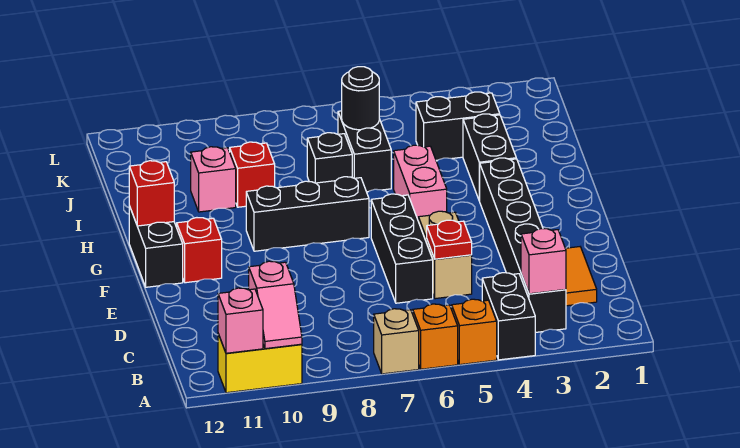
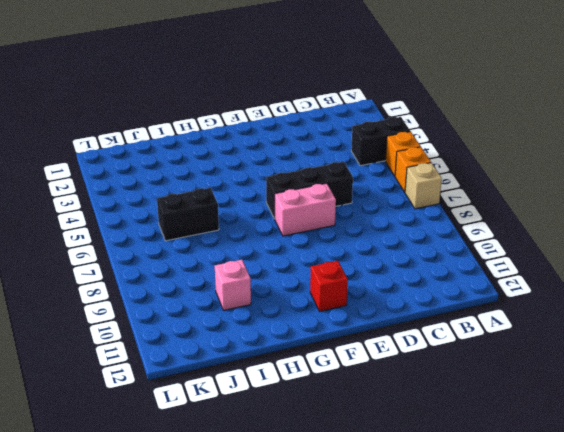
pink brick E7:F7 level 1 -> pink brick G5:H5 level 1
none -> yellow brick A10:A11 level 1
none -> black brick B3:G3 level 1
none -> orange tile C2:D2 level 1

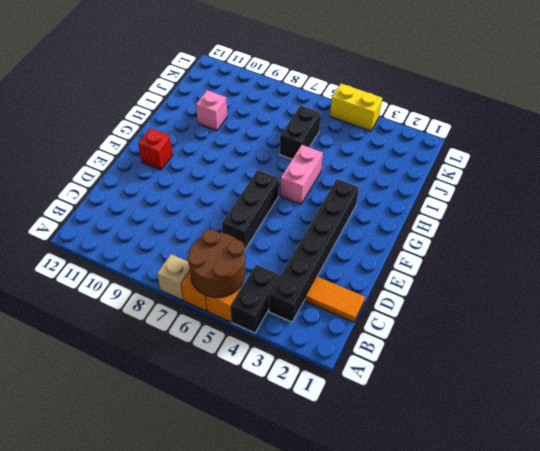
brown round brick A5:B6 level 2 -> none
orange tile C1:C2 level 1 -> orange tile C2:D2 level 1
yellow brick L4:L5 level 1 -> yellow brick A10:A11 level 1
none -> tan brick D5:E5 level 1
none -> black brick F12:G12 level 1
none -> black brick G7:G9 level 1

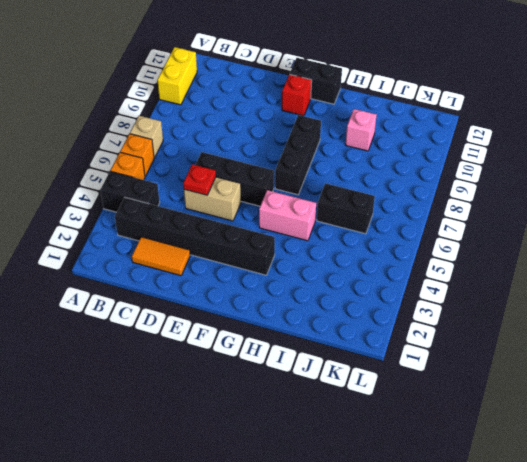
none -> black brick H3:I3 level 1
none -> black brick I7 level 1
none -> red brick I9 level 1

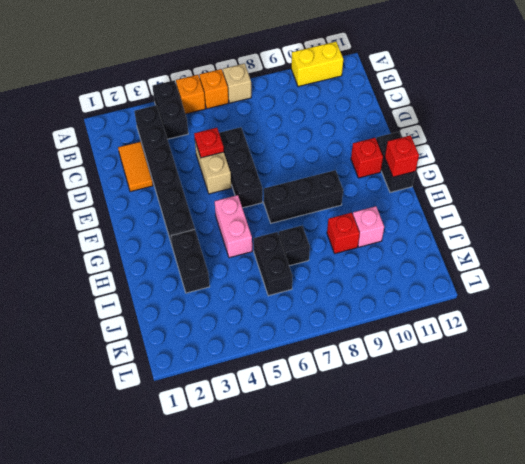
none -> black brick J3:J4 level 1
none -> pink slope A10:B10 level 2 top B
none -> pink brick A11 level 2

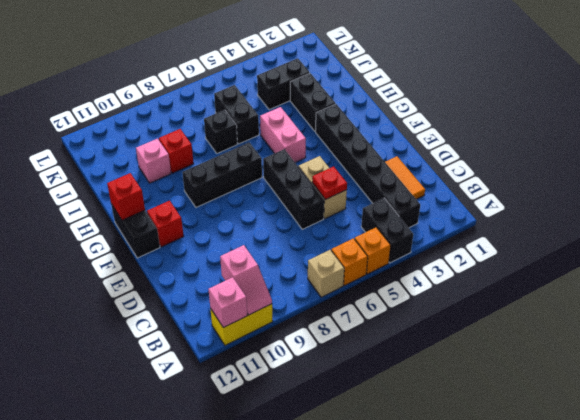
none -> pink brick B3 level 2
none -> black round brick J6 level 2

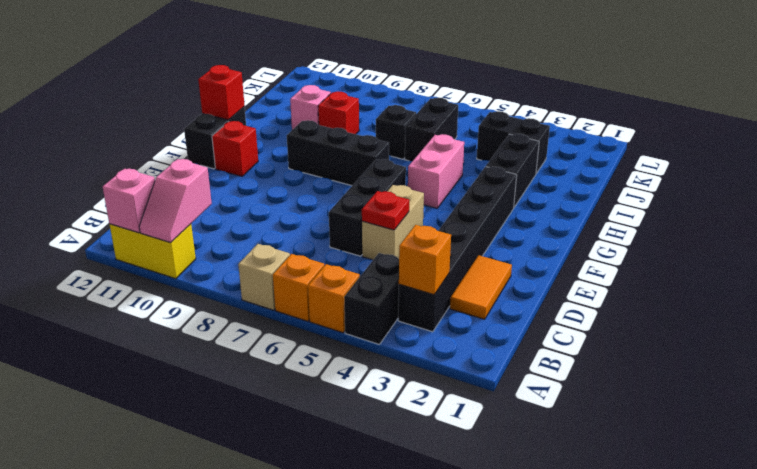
orange brick B3 level 2 -> pink brick B3 level 2
none -> black round brick J6 level 2

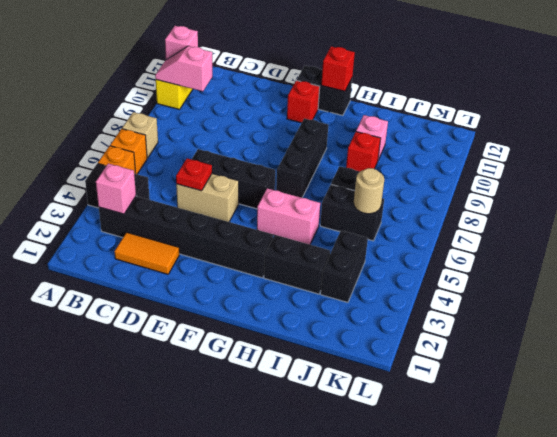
tan round brick J6 level 2 -> black round brick J6 level 2

